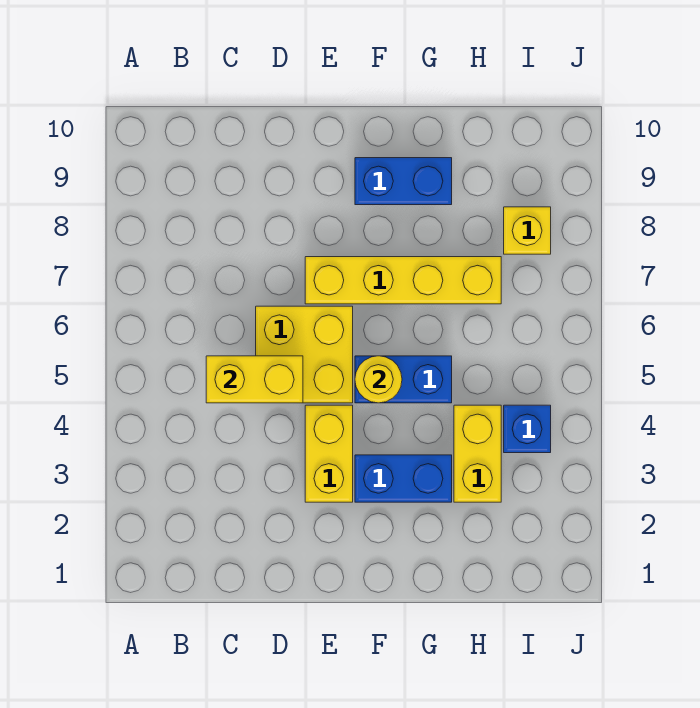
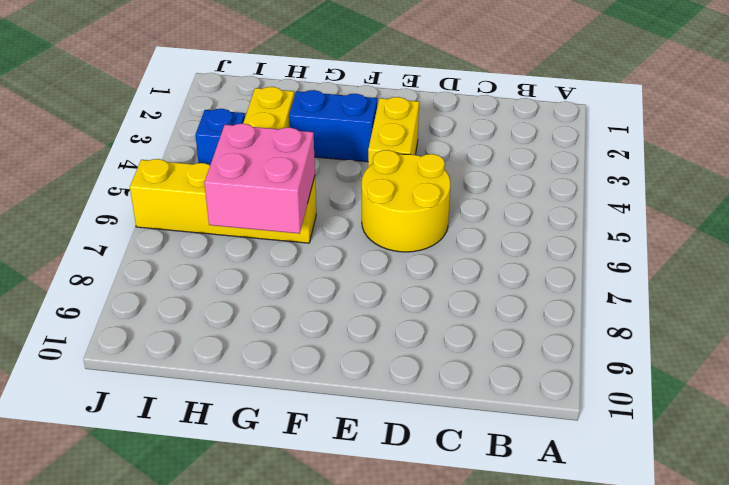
yellow round brick D5:E6 level 1 -> yellow brick D5:E6 level 1
yellow brick G6:J6 level 1 -> yellow brick E7:H7 level 1
pink brick G6:H7 level 2 -> none
none -> blue brick F5:G5 level 1
none -> blue brick F9:G9 level 1

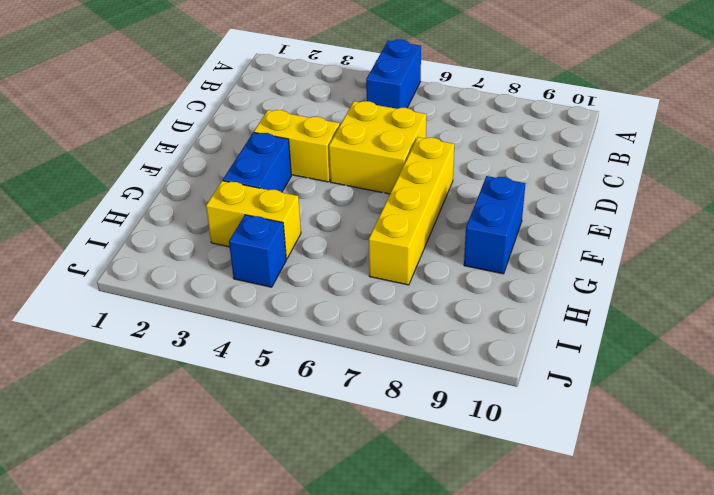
blue brick A5:B5 level 1 -> blue brick F5:G5 level 1
none -> yellow brick I8 level 1
none -> yellow brick C5:D5 level 2

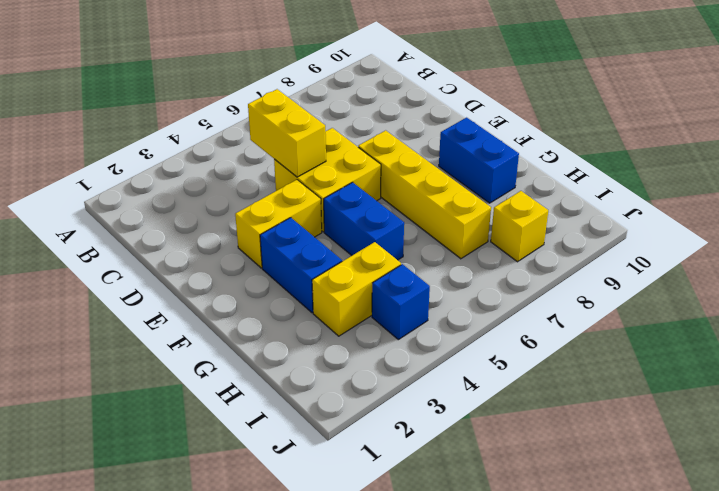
none -> yellow round brick F5 level 2

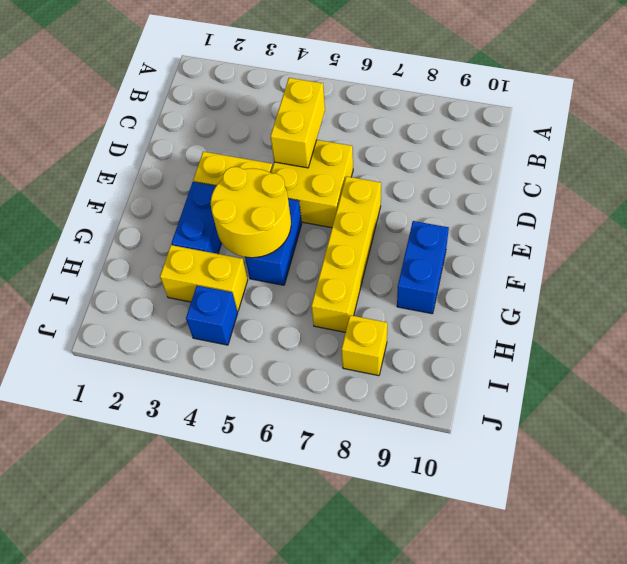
yellow round brick F4:G5 level 2 -> yellow round brick F5 level 2

